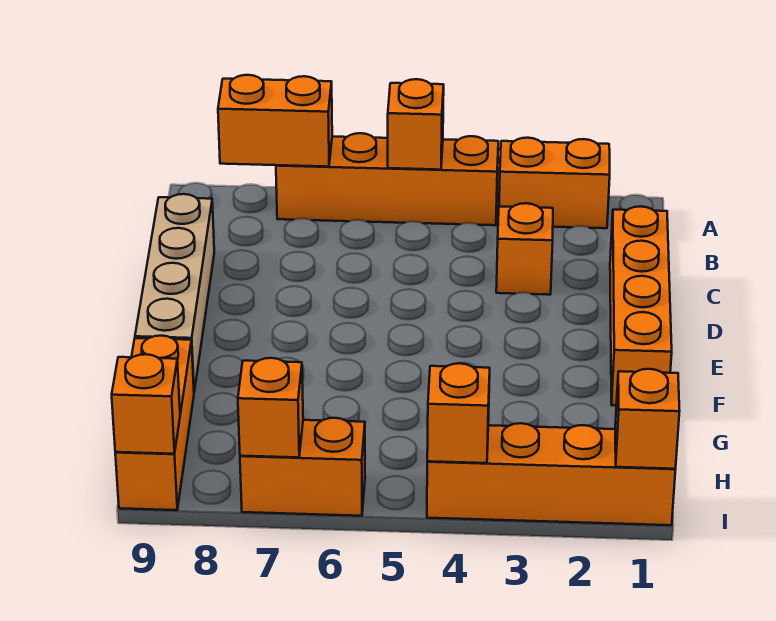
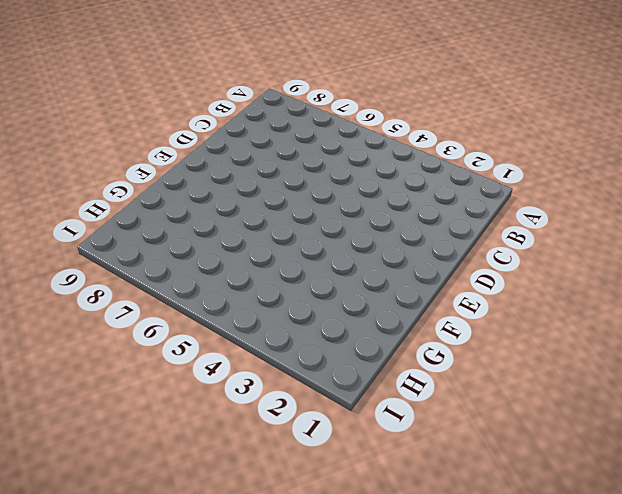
none -> orange brick A2:A3 level 1
none -> orange brick A4:A7 level 1
none -> orange brick C1:F1 level 1

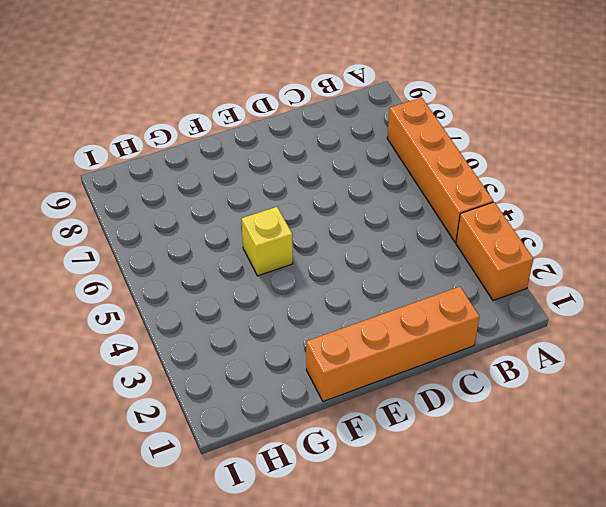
yellow brick F5 level 1 -> none
none -> orange brick C3 level 1
none -> tan brick C9:F9 level 1
none -> orange brick G9:I9 level 1

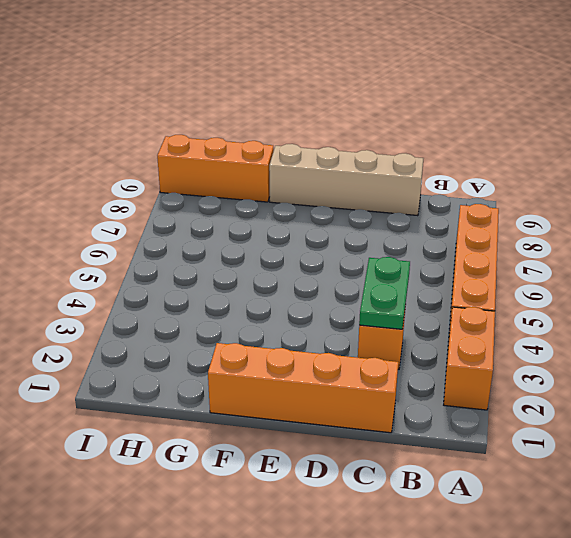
green plate C3:C4 level 2 -> none
none -> orange brick I1:I4 level 1
none -> orange brick I6:I7 level 1
none -> orange brick A5 level 2

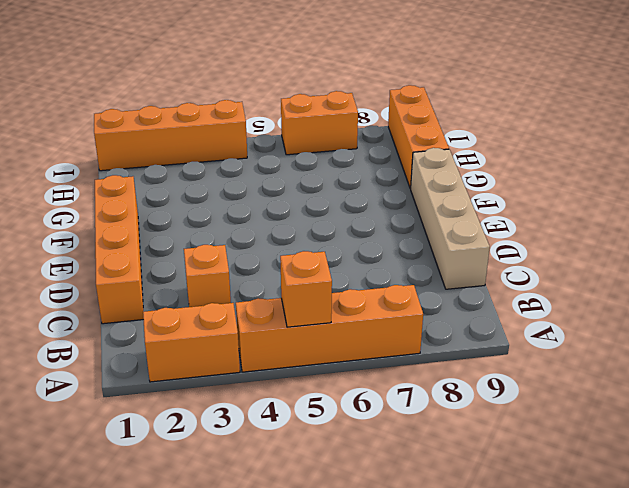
none -> orange brick A7:A8 level 2
none -> orange brick I1 level 2
none -> orange brick I4 level 2

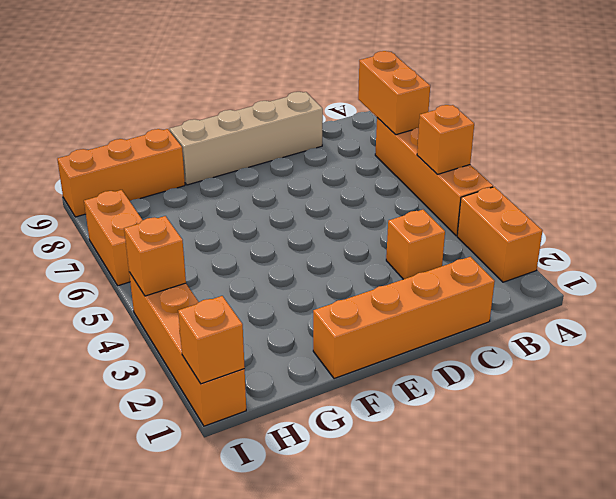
none -> orange brick I7 level 2
none -> orange brick I9 level 2

